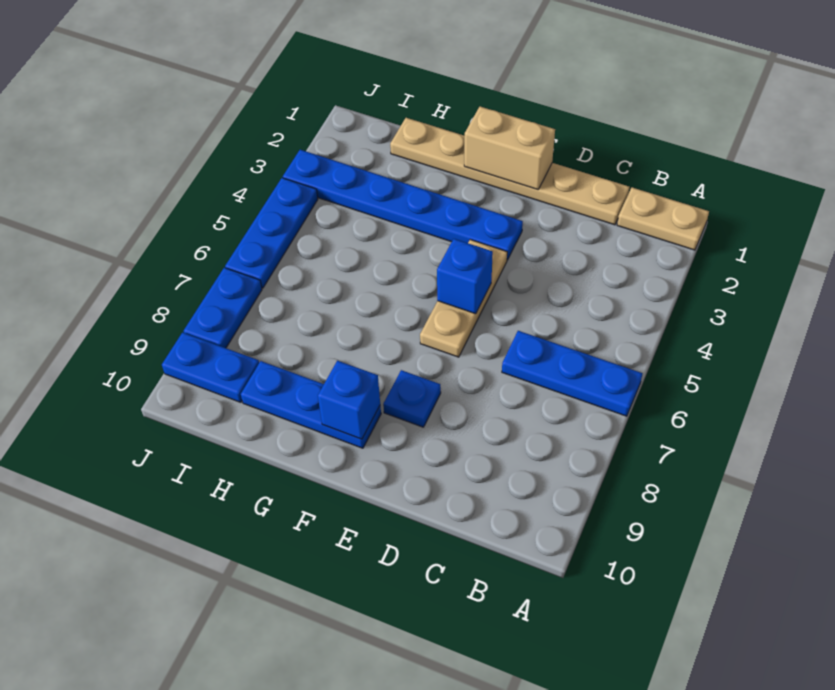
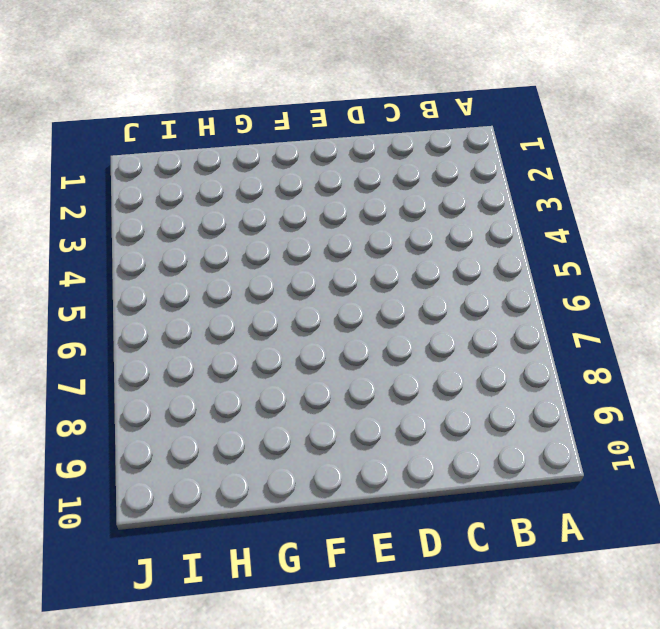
none -> tan plate A1:B1 level 1
none -> blue plate A6:C6 level 1
none -> tan plate C1:H1 level 1

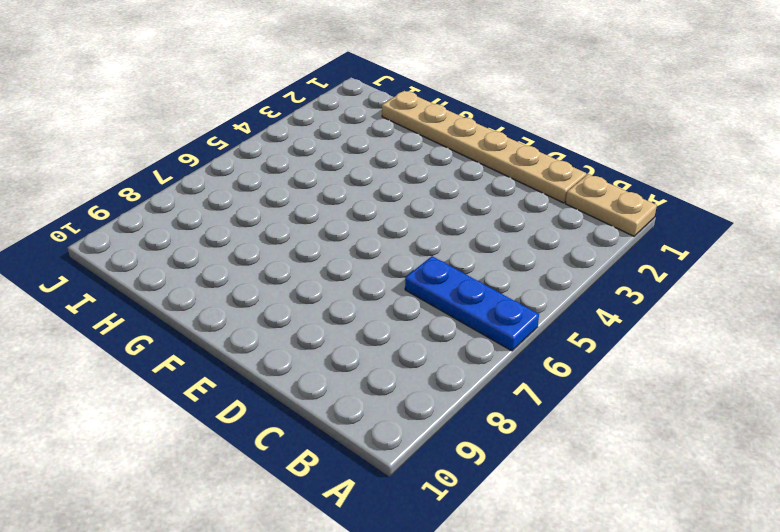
none -> blue plate E3:J3 level 1
none -> tan plate E4:E6 level 1
none -> blue plate E8 level 1

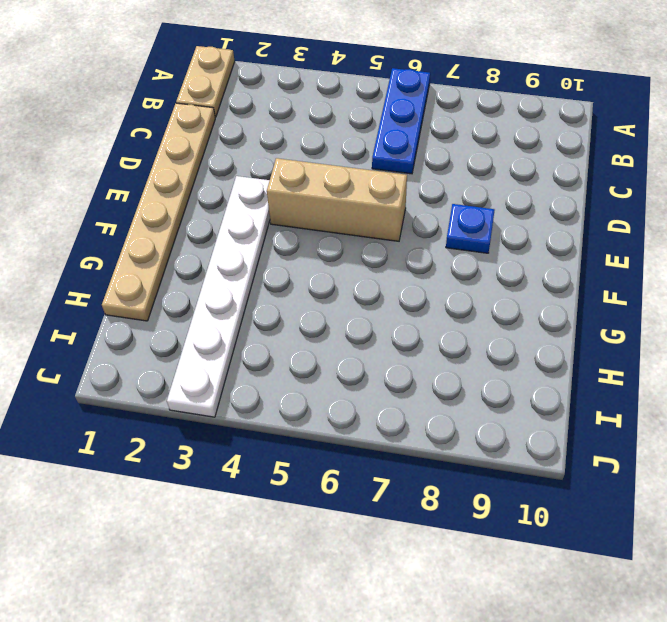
white plate E3:J3 level 1 -> blue plate E3:J3 level 1
tan brick E4:E6 level 1 -> tan plate E4:E6 level 1
none -> blue plate F9:H9 level 1
none -> blue plate I9:J9 level 1
none -> blue plate J4:J6 level 1

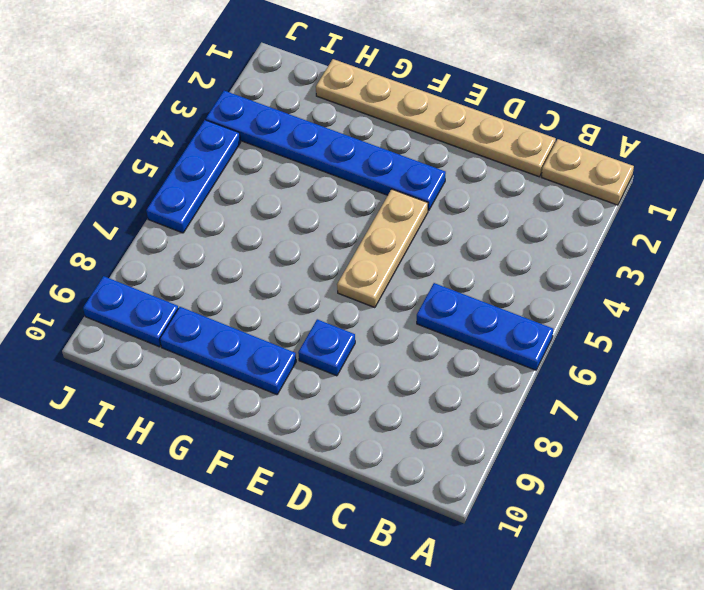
none -> blue plate J7:J8 level 1
none -> tan brick E1:F1 level 2
none -> blue brick E5 level 2

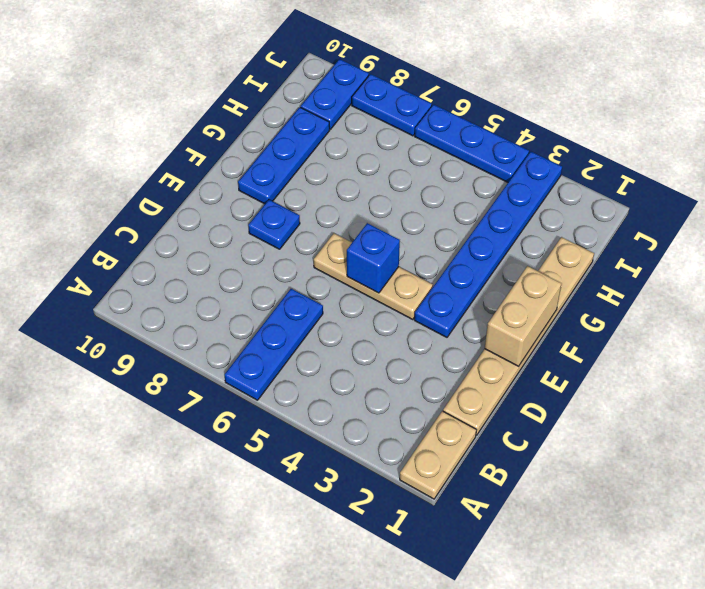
none -> blue brick F9 level 2

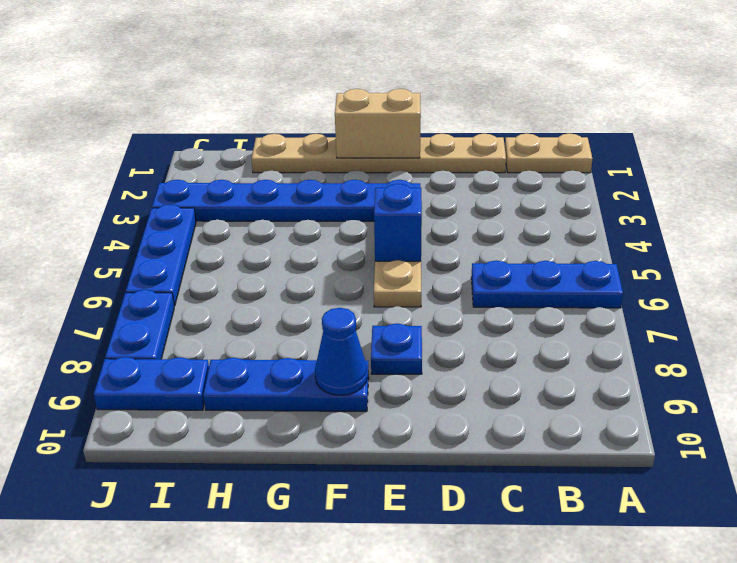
blue cone F9 level 2 -> blue brick F9 level 2

